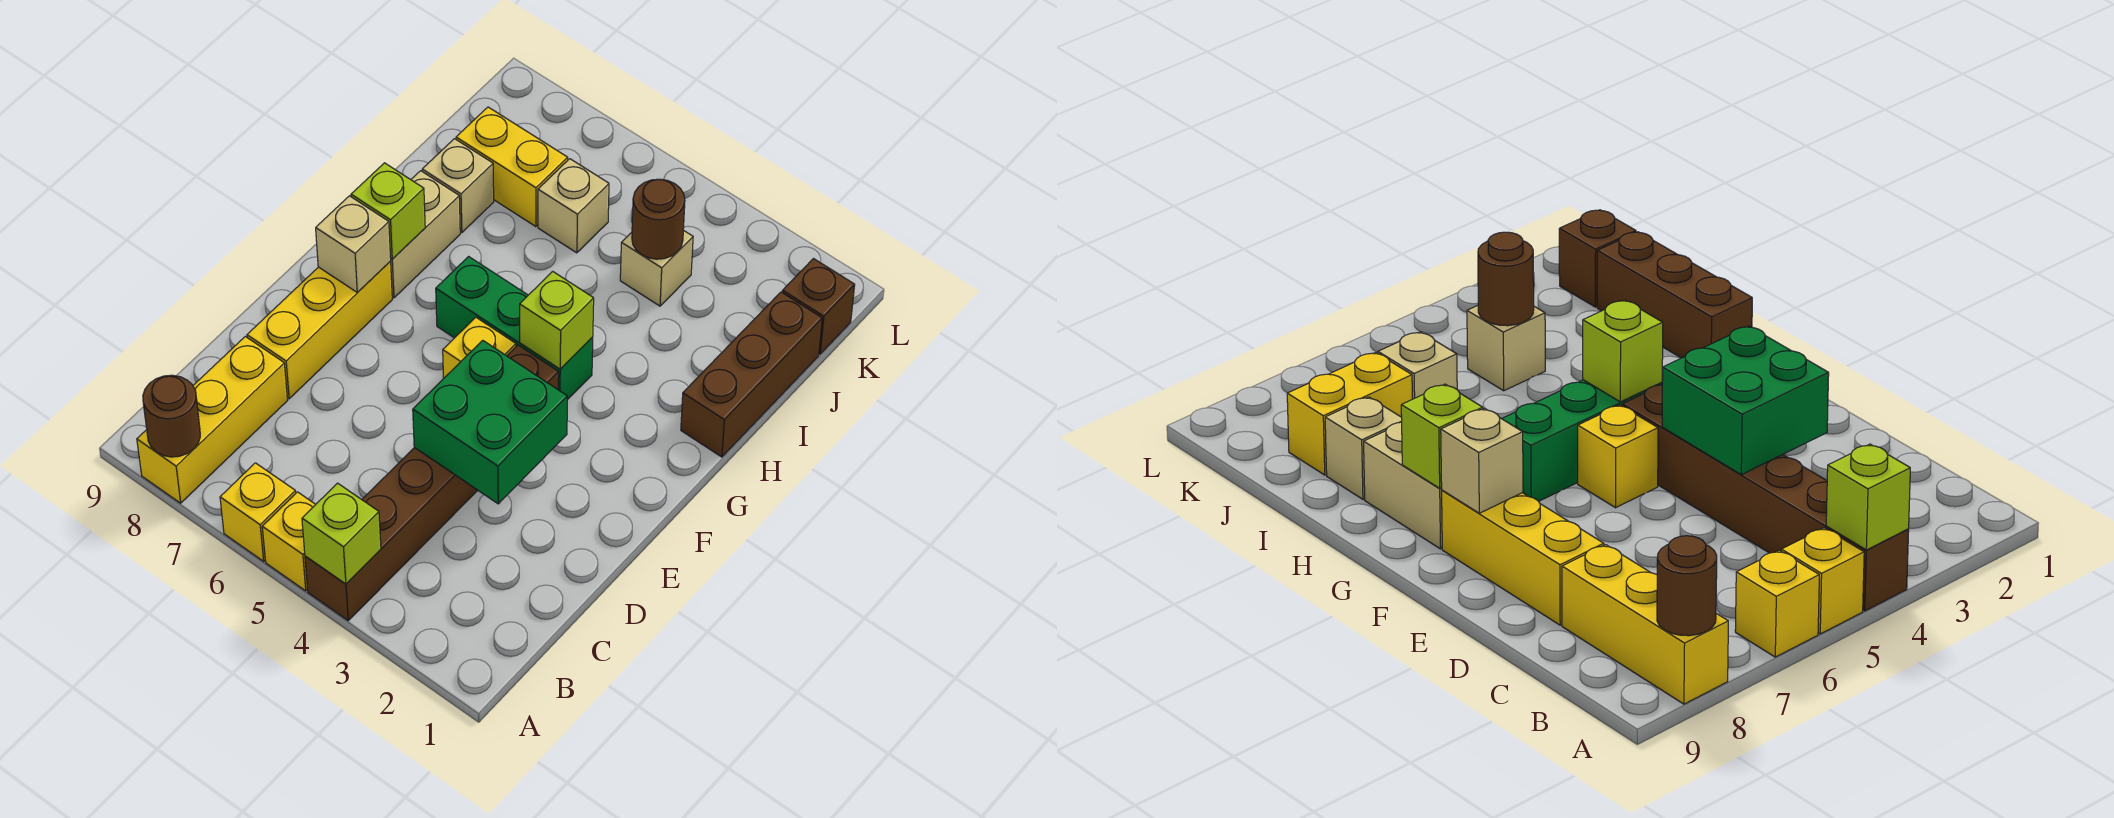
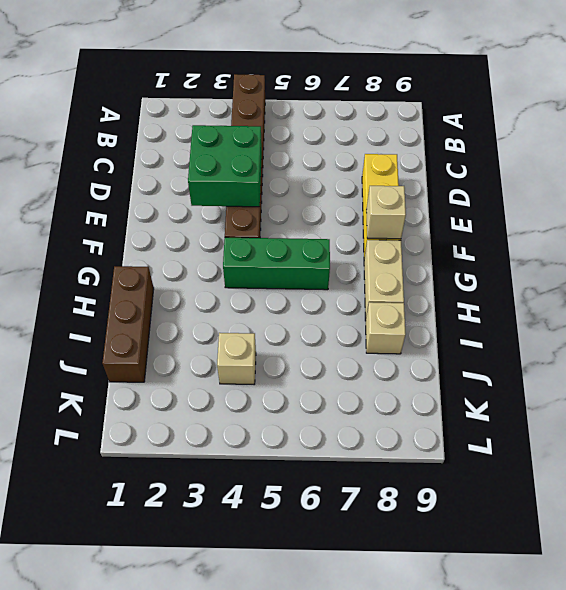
none -> yellow brick A5 level 1
none -> yellow brick A6 level 1
none -> yellow brick A8:C8 level 1

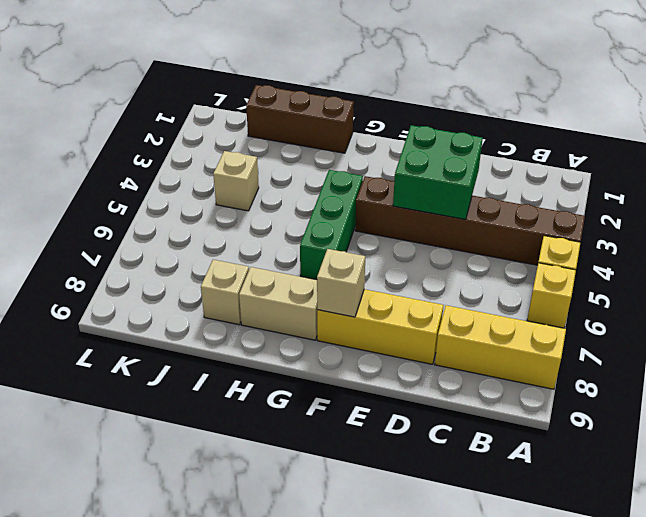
none -> yellow brick F5 level 1
none -> tan brick J6 level 1
none -> yellow brick J7:J8 level 1

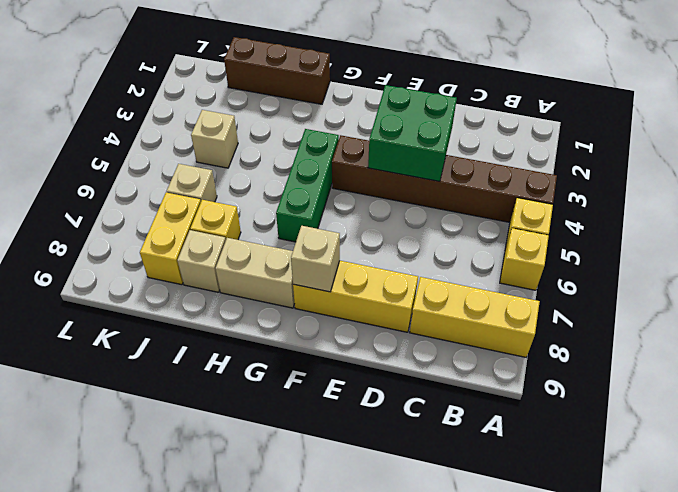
yellow brick I7 level 1 -> yellow brick F5 level 1
none -> brown brick K1 level 1
none -> lime brick A4 level 2
none -> brown round brick A8 level 2

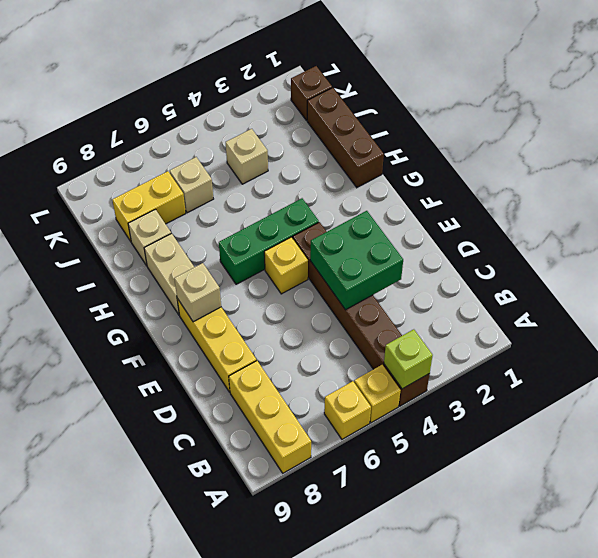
none -> brown round brick A8 level 2
none -> lime brick G4 level 2
none -> lime brick G8 level 2

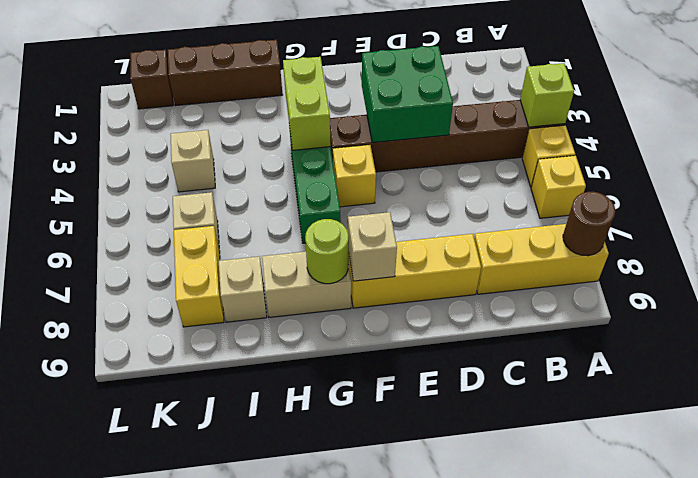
lime brick G3:G4 level 2 -> lime brick G4 level 2
lime round brick G8 level 2 -> lime brick G8 level 2
none -> brown round brick J4 level 2

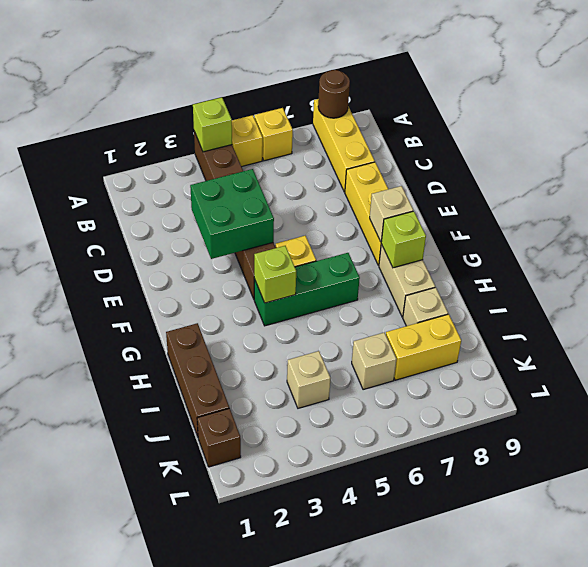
none -> brown round brick J4 level 2

